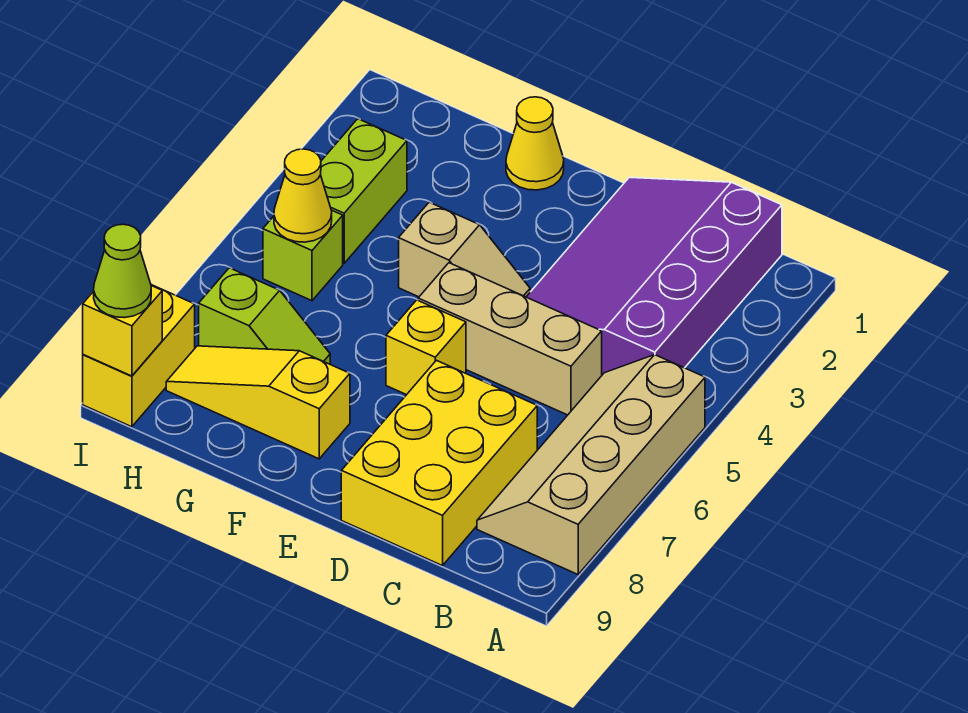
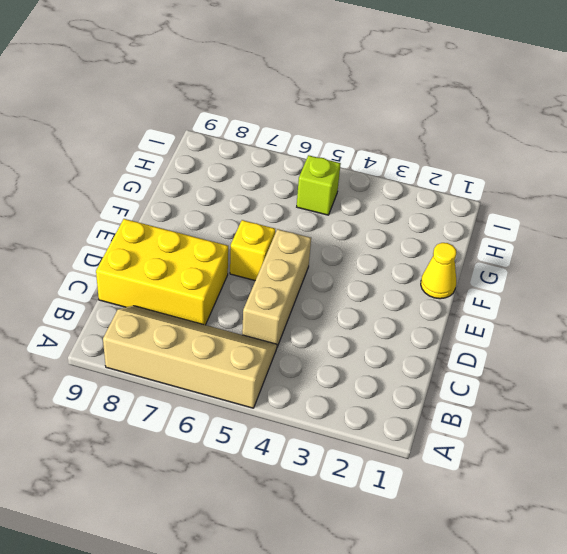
none -> purple slope B1:D4 level 1 top B
none -> tan slope E4:F4 level 1 top F
none -> yellow slope F8:H8 level 1 top F

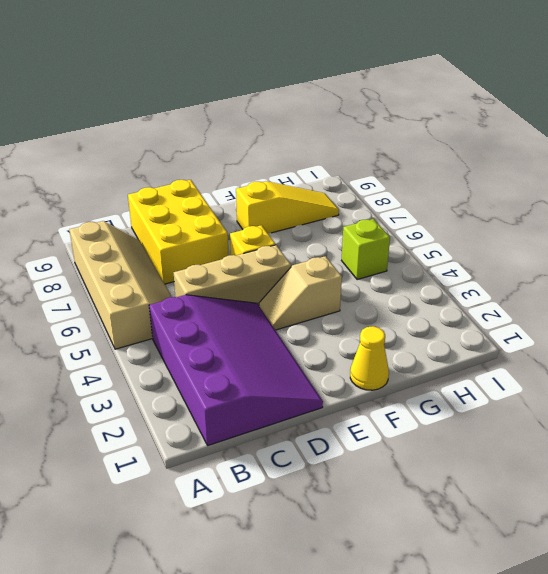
none -> lime slope G7:H7 level 1 top H
none -> lime brick H3:H4 level 1
none -> yellow brick I8:I9 level 1

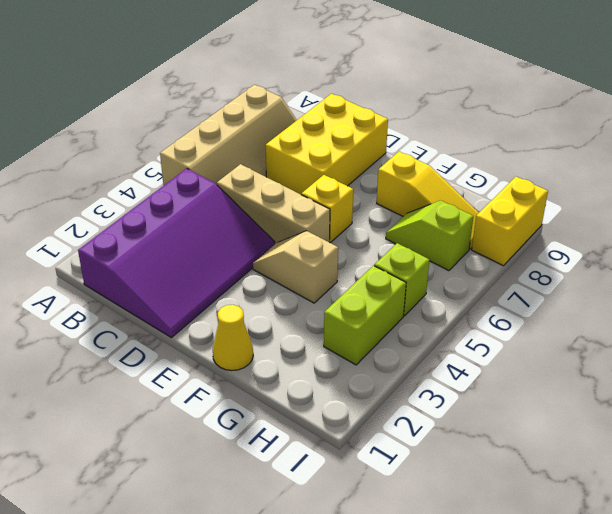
none -> yellow cone H5 level 2
none -> yellow brick I9 level 2
none -> lime cone I9 level 3

